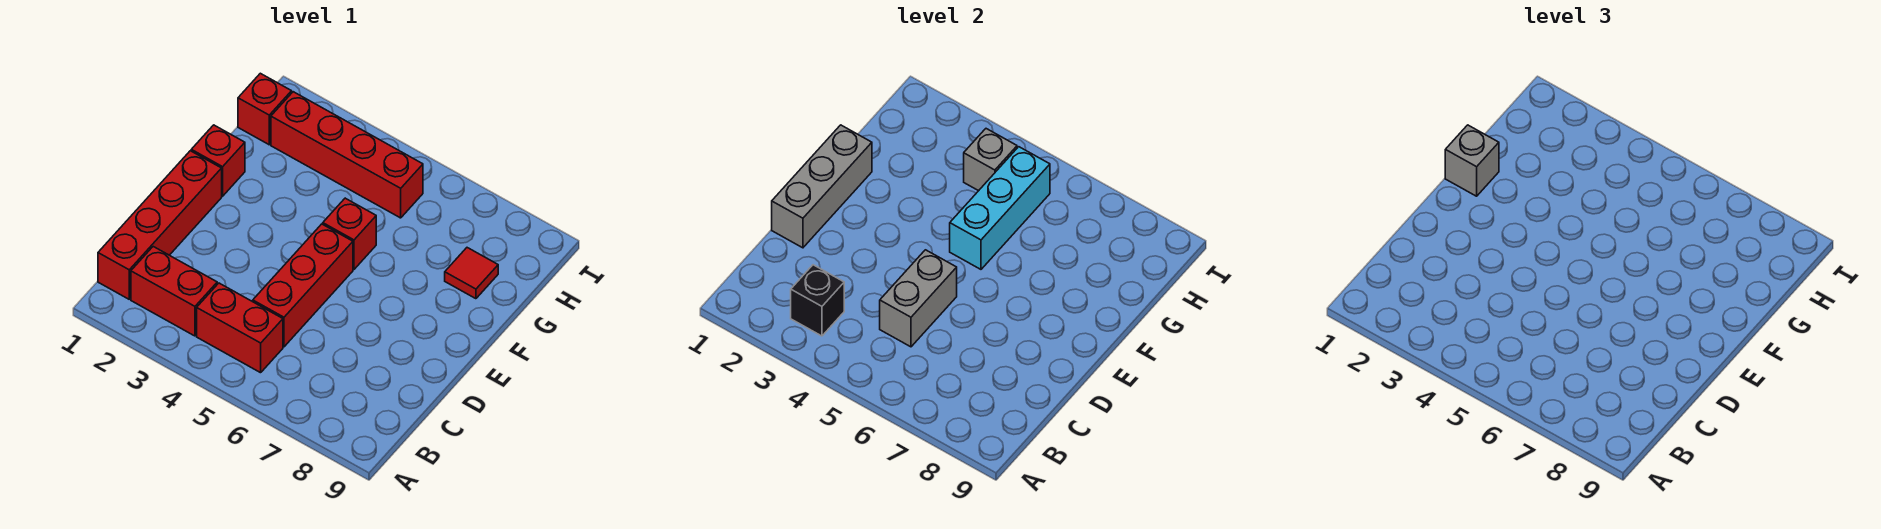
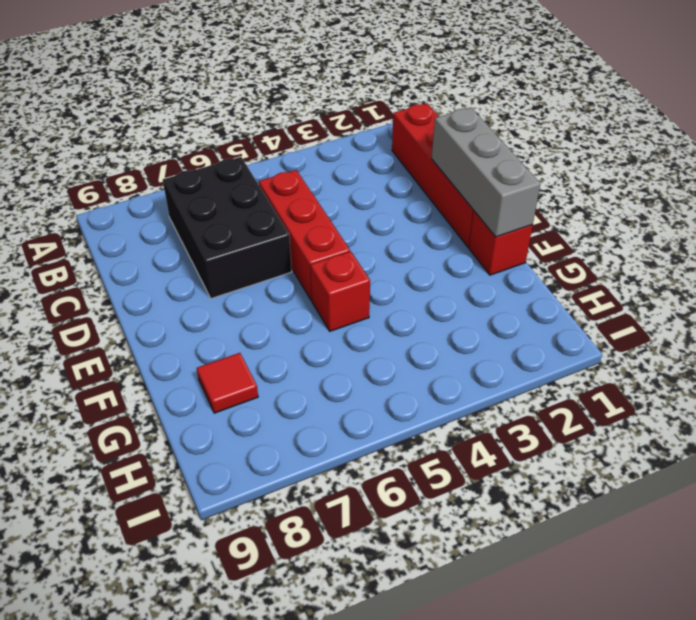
black brick B6:D7 level 1 -> none
none -> red brick B2:B3 level 1
none -> red brick B4:B5 level 1
none -> red brick H1 level 1

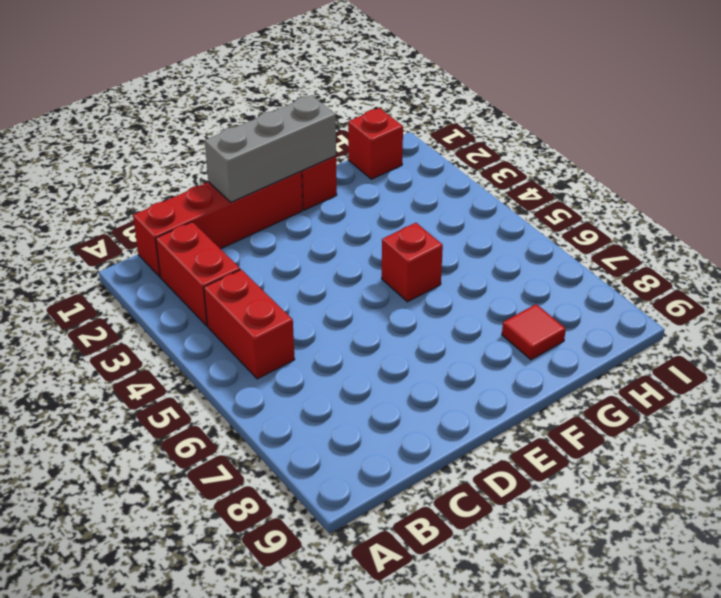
none -> red brick C5:E5 level 1
none -> red brick H2:H5 level 1
none -> black brick B3 level 2

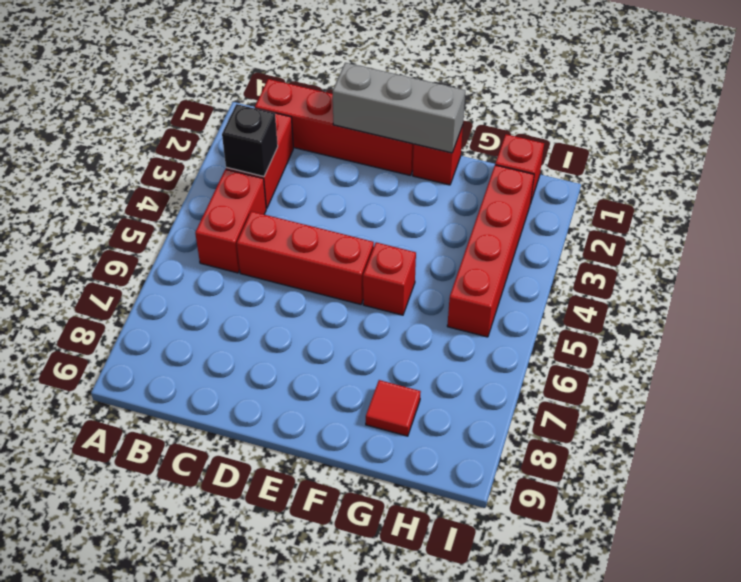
none -> grey brick C5:D5 level 2
none -> cyan brick F5:H5 level 2
none -> grey brick H4 level 2

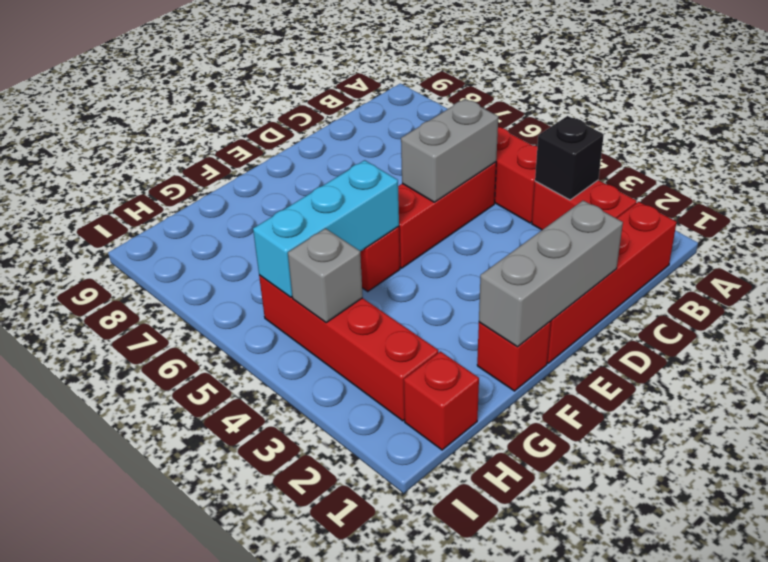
none -> red tile G8 level 1
none -> grey brick F1 level 3

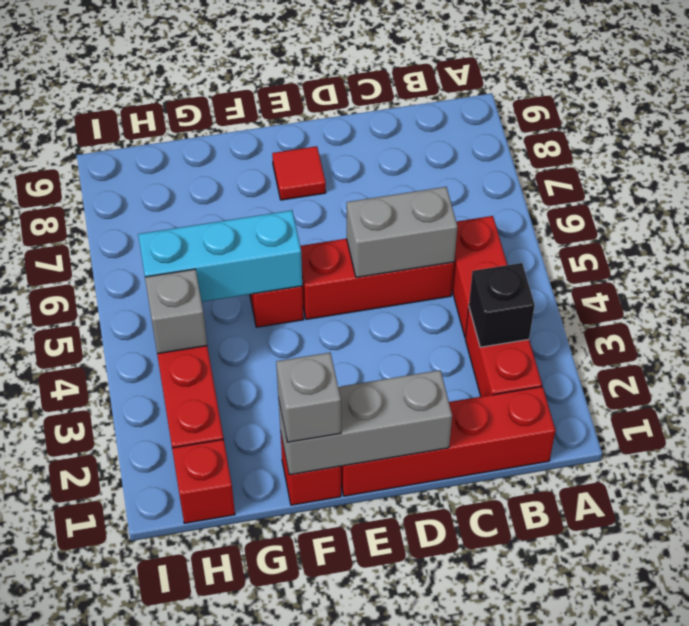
red tile E8 level 1 -> red tile G8 level 1

